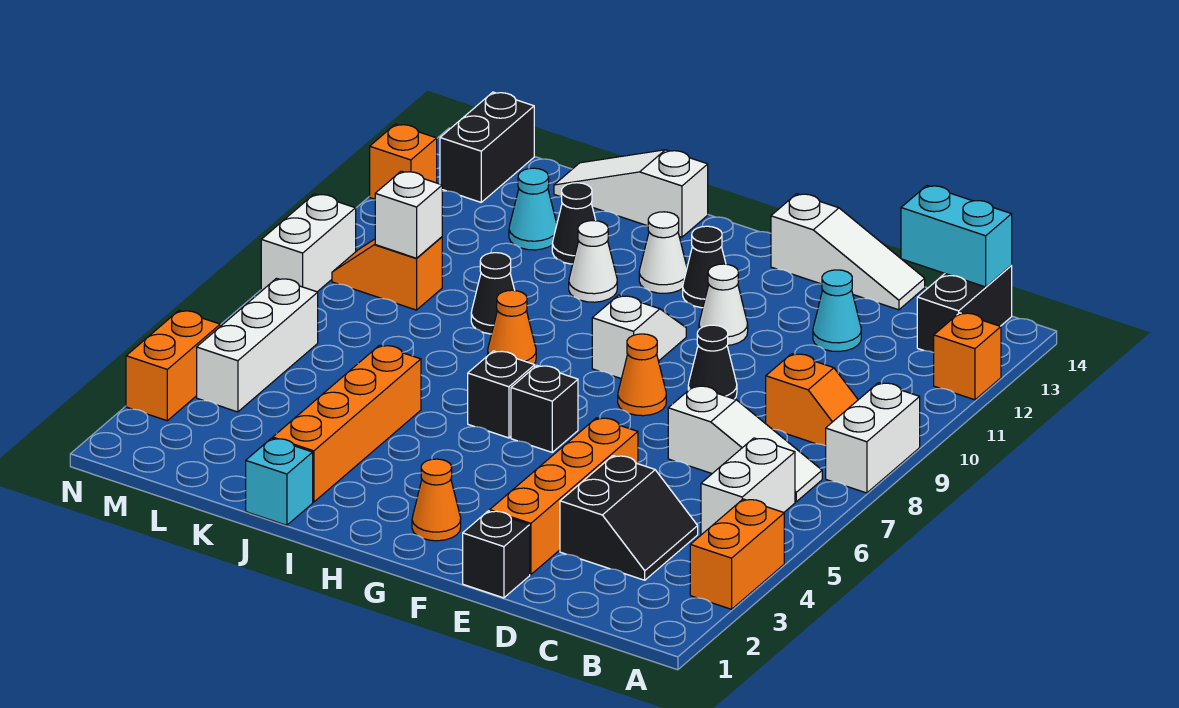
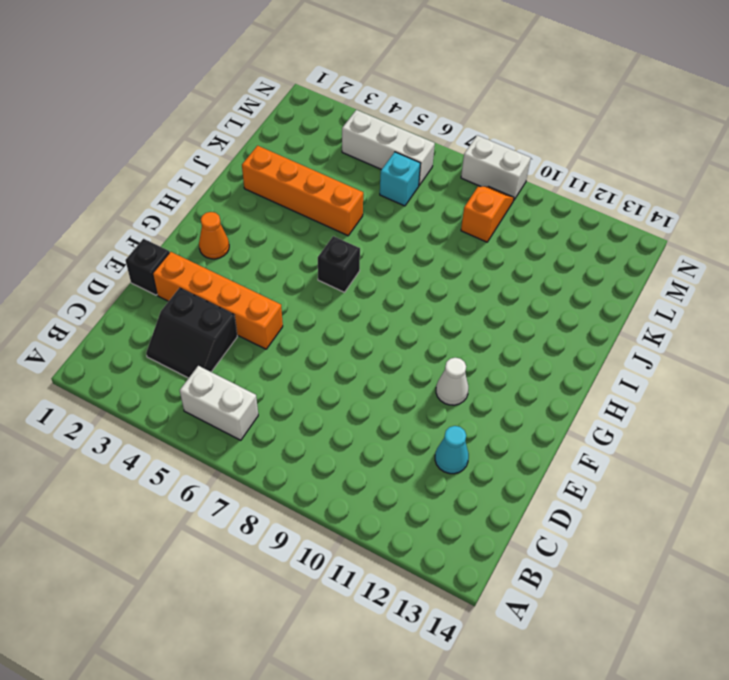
cyan brick L6 level 1 -> cyan brick J1 level 1
none -> orange brick A3:A4 level 1
none -> white brick A8:A9 level 1
none -> orange brick A12 level 1
none -> white slope B7:D7 level 1 top D

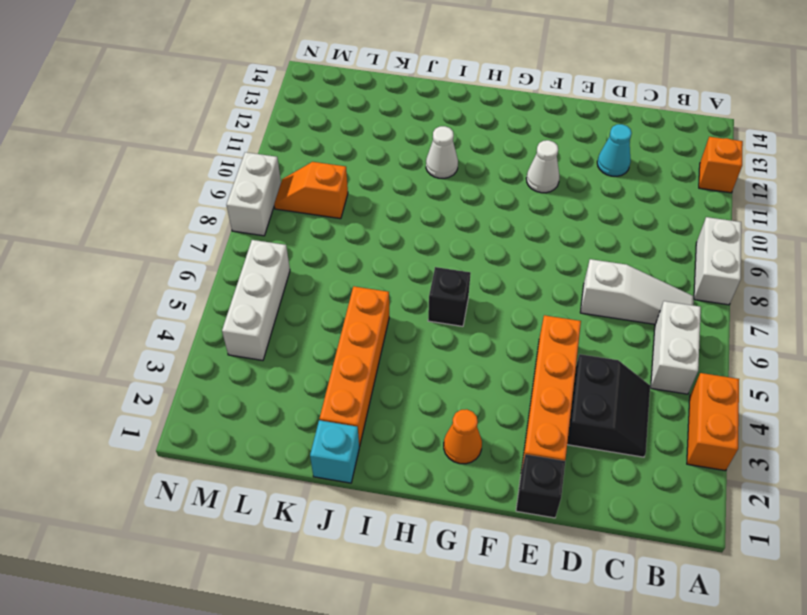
none -> orange slope B9:C9 level 1 top C
none -> black brick B13:B14 level 1
none -> white slope D14:F14 level 1 top F
none -> black cone E9 level 1

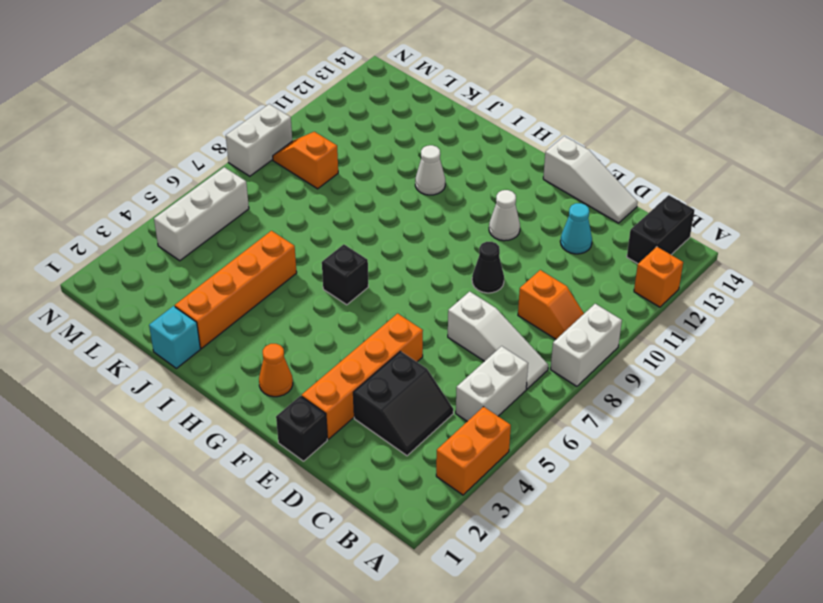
none -> orange cone F8 level 1
none -> black brick G6 level 1
none -> white slope G9:G10 level 1 top 9
none -> black cone G12 level 1

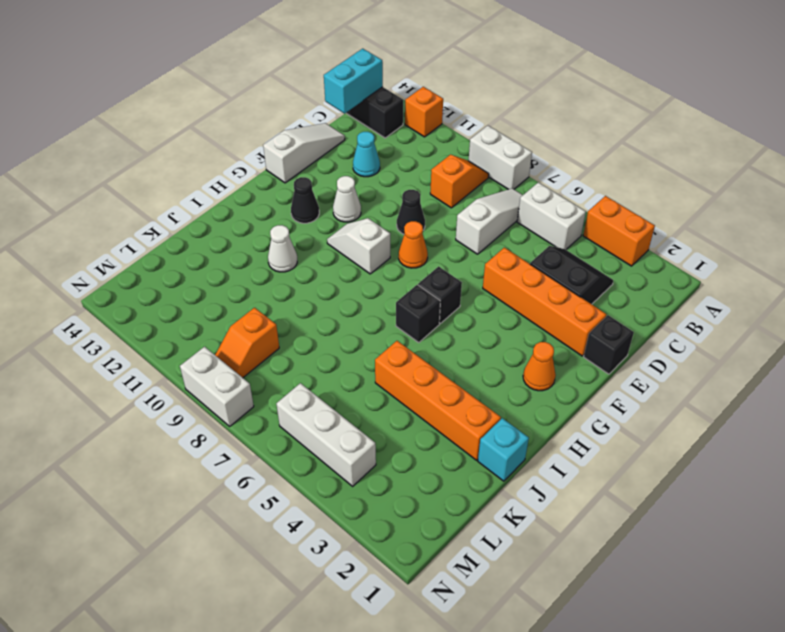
none -> white cone H12 level 1
none -> orange cone I8 level 1
none -> white slope I14:K14 level 1 top I
none -> black cone J9 level 1

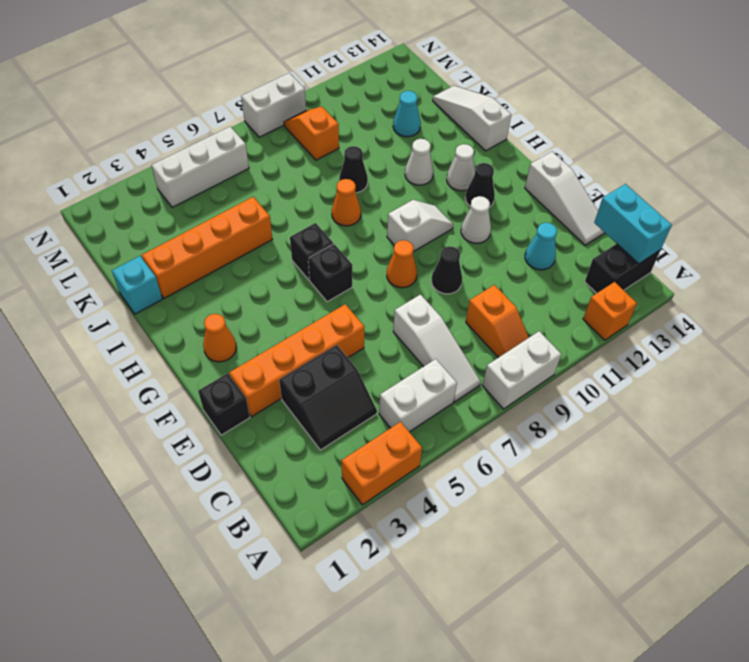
none -> black cone J12 level 1
none -> black brick M13:M14 level 1
none -> orange brick N3:N4 level 1
none -> orange brick N12 level 1

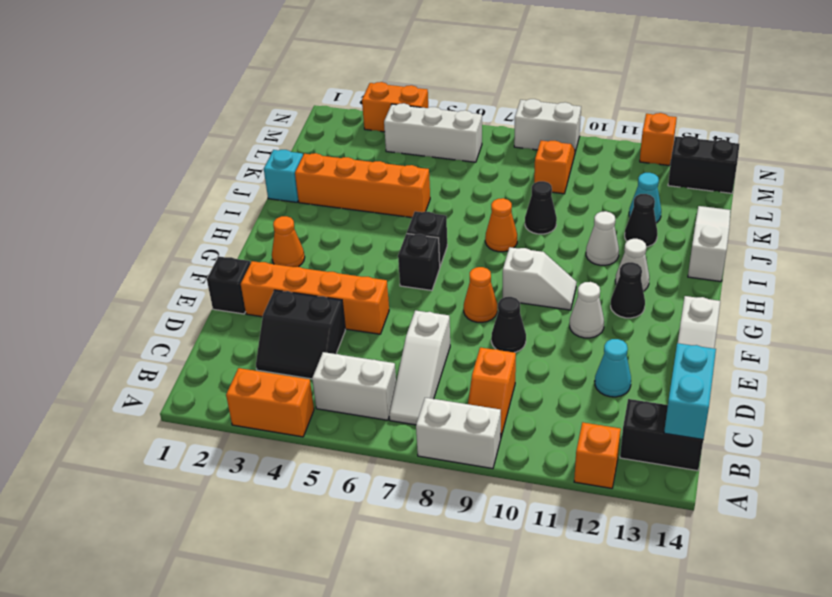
none -> white brick L9 level 2

